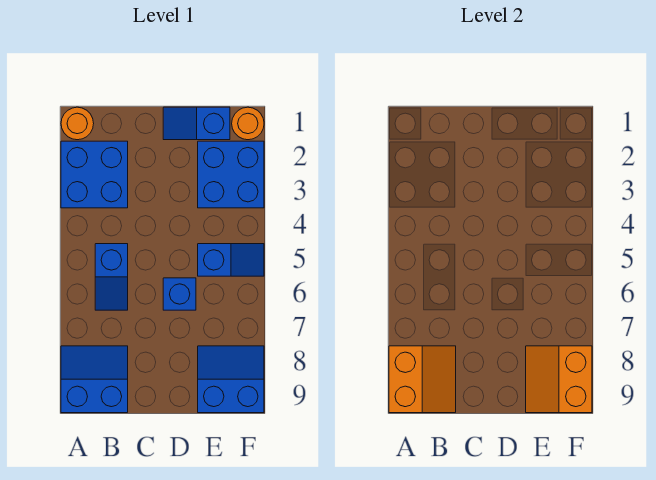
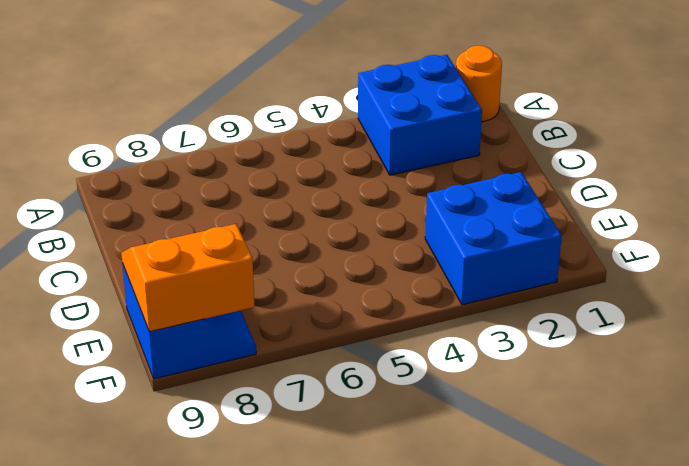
none -> blue slope A8:B9 level 1 top 9
none -> blue slope B5:B6 level 1 top 5
none -> blue slope D1:E1 level 1 top E

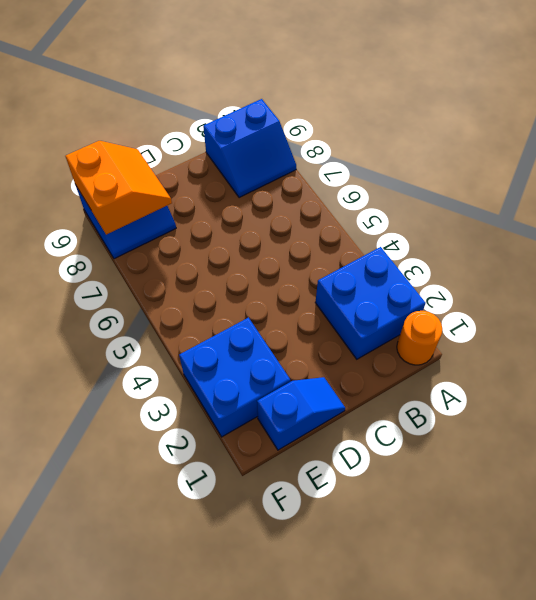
none -> blue slope B5:B6 level 1 top 5
none -> blue brick D6 level 1
none -> blue slope E5:F5 level 1 top E

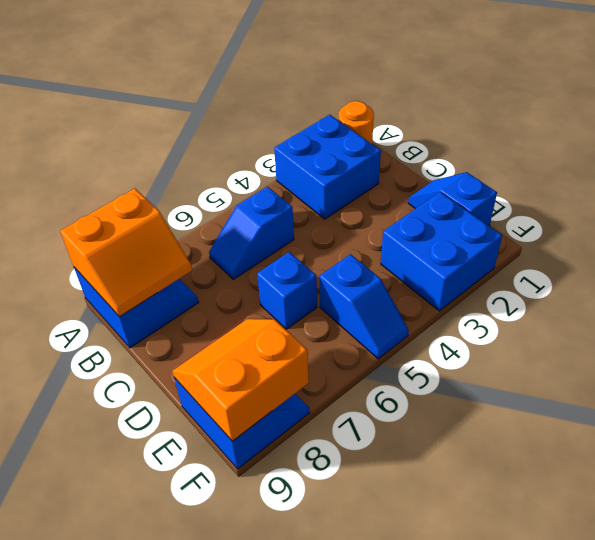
none -> orange round brick F1 level 1

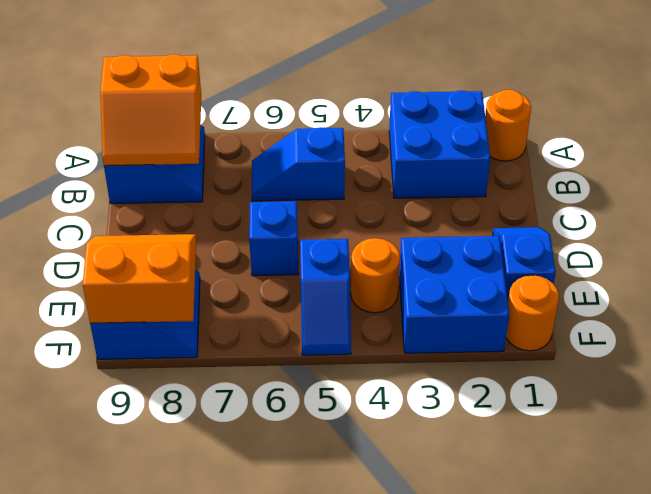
orange round brick E4 level 1 -> none

